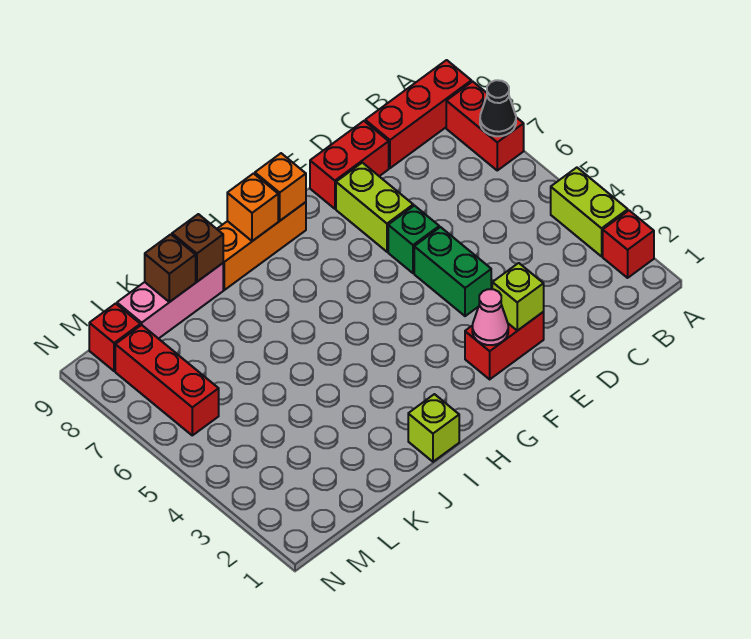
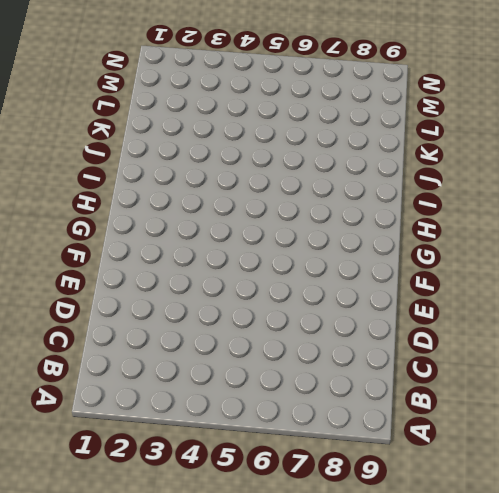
none -> red brick A2 level 1
none -> lime brick A3:A4 level 1
none -> red brick A7:A8 level 1

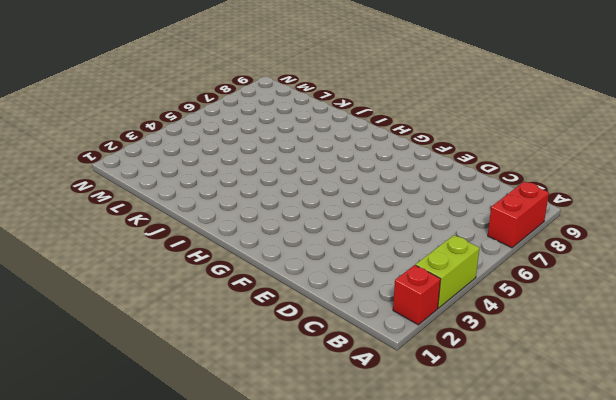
none -> red brick A9:C9 level 1
none -> red brick D9:E9 level 1
none -> red brick E2:F2 level 1

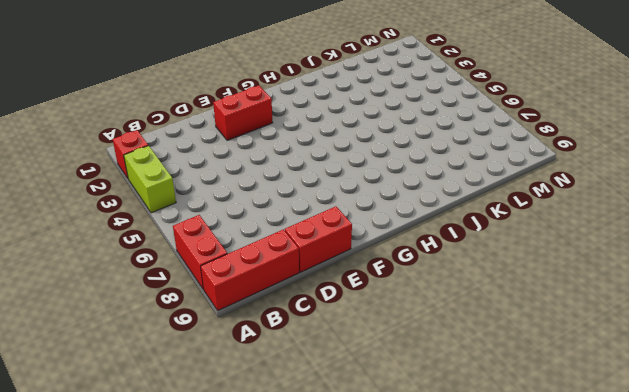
none -> green brick E4:E5 level 1
none -> green brick E6 level 1
none -> lime brick E7:E8 level 1

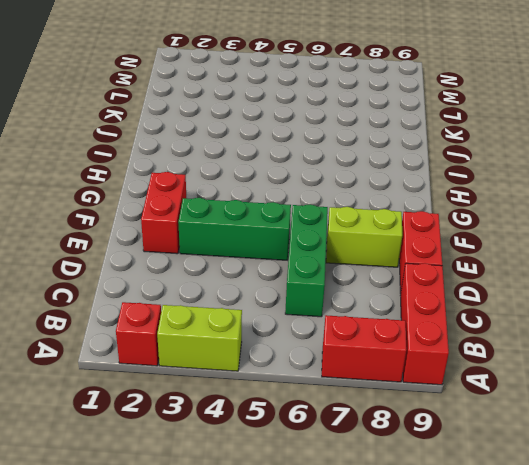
green brick C6:E6 level 1 -> green brick E6 level 1
green brick E3:E5 level 1 -> green brick E4:E5 level 1
none -> orange brick G9:I9 level 1
none -> lime brick I1 level 1
none -> pink brick J9:L9 level 1

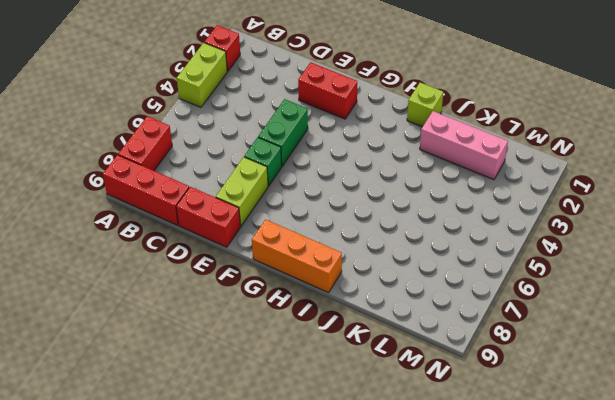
pink brick J2:L2 level 1 -> pink brick J9:L9 level 1
none -> red brick M6:M8 level 1
none -> red brick M9 level 1
none -> black cone A7 level 2

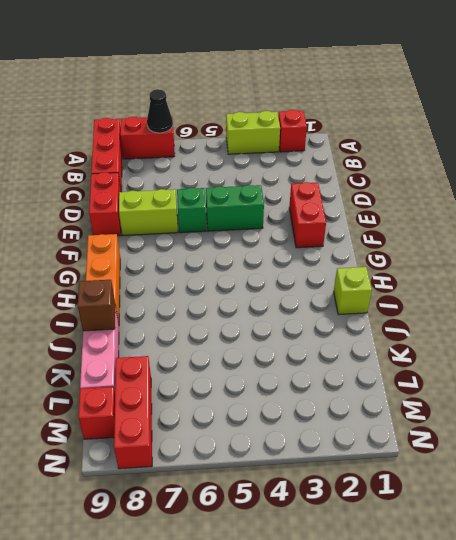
red brick L8:N8 level 1 -> red brick M6:M8 level 1
none -> lime brick E2 level 2
none -> pink cone F2 level 2
none -> orange brick G9 level 2

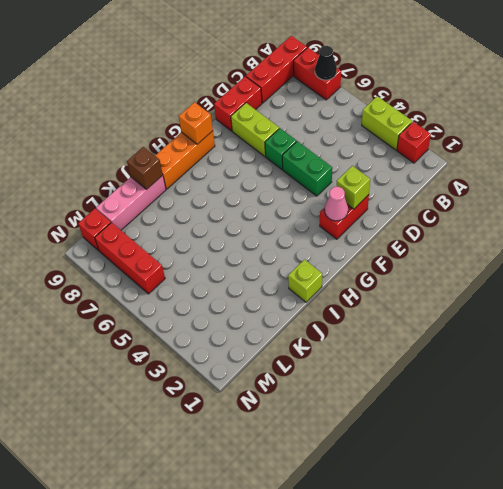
none -> orange brick H9 level 2
none -> brown brick K9 level 2

